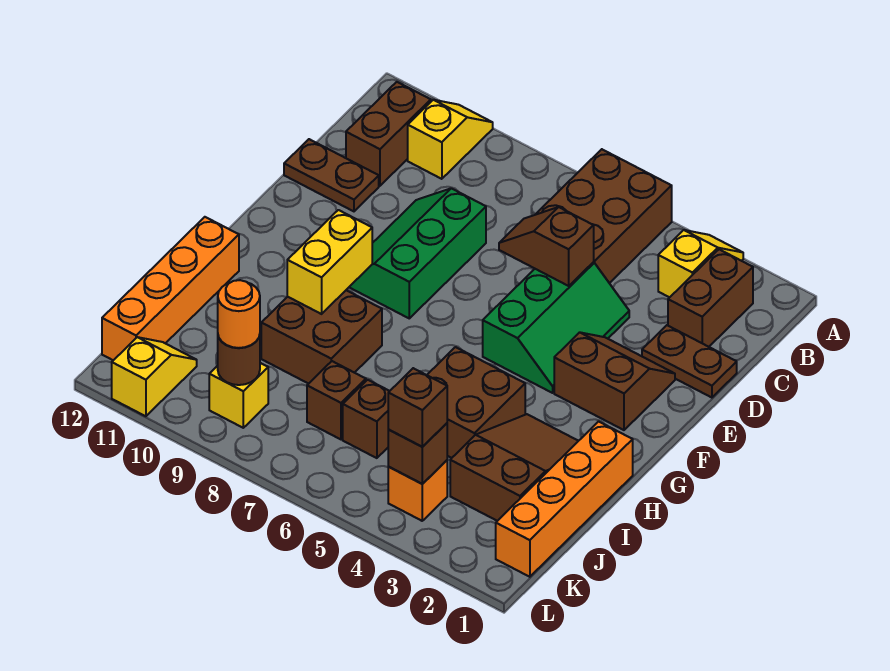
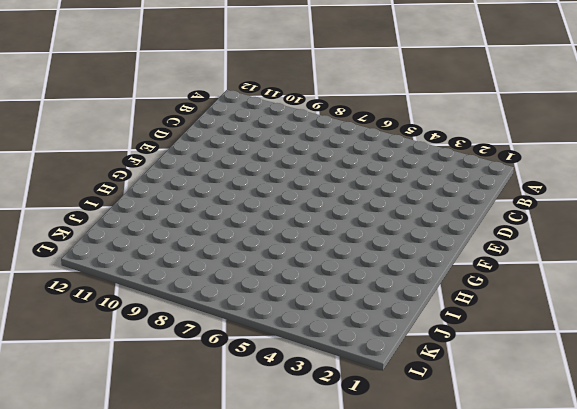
none -> yellow slope A3:B3 level 1 top B
none -> brown brick A5:C6 level 1
none -> yellow slope A10:B10 level 1 top B

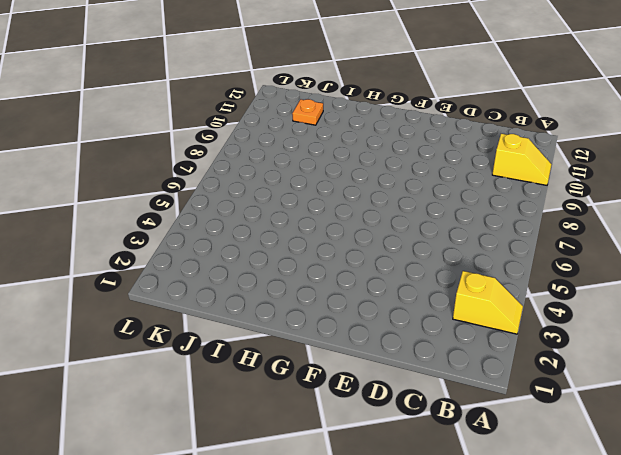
orange plate J11 level 1 -> none
none -> brown brick A5:C6 level 1
none -> brown brick B2:C2 level 1
none -> brown brick B11:C11 level 1

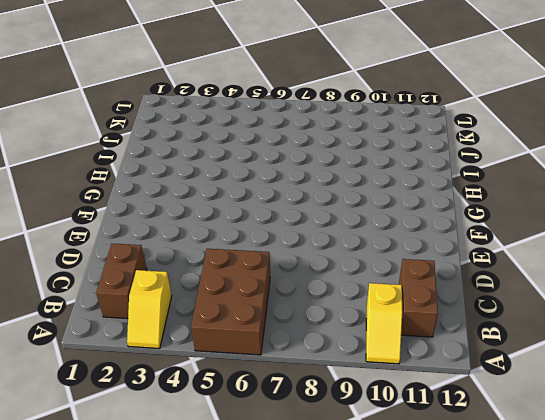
none -> brown plate D1:D2 level 1
none -> green slope D4:F5 level 1 top 5
none -> green slope D8:F9 level 1 top 8

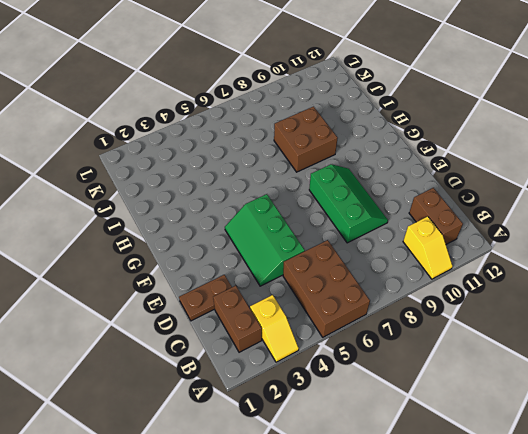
none -> brown plate D11:D12 level 1
none -> brown slope E2:F3 level 1 top F
none -> orange brick H1:K1 level 1

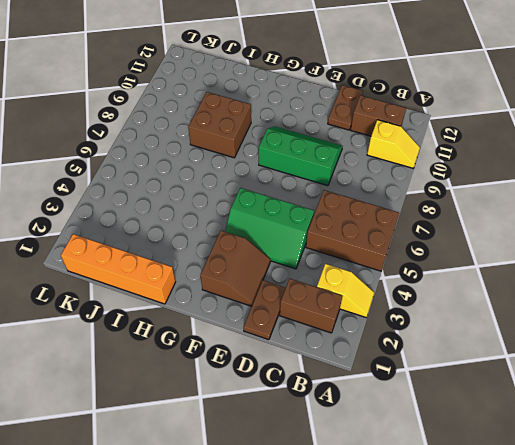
none -> brown slope H2:J3 level 1 top J
none -> brown brick H4:I5 level 1
none -> orange brick H12:K12 level 1

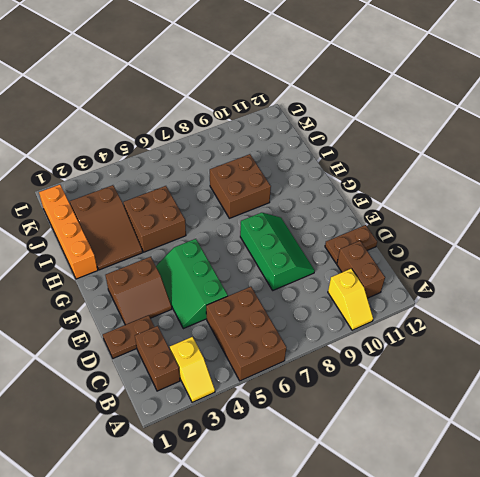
none -> orange brick H12:K12 level 1
none -> brown brick J6 level 1
none -> brown brick J7 level 1

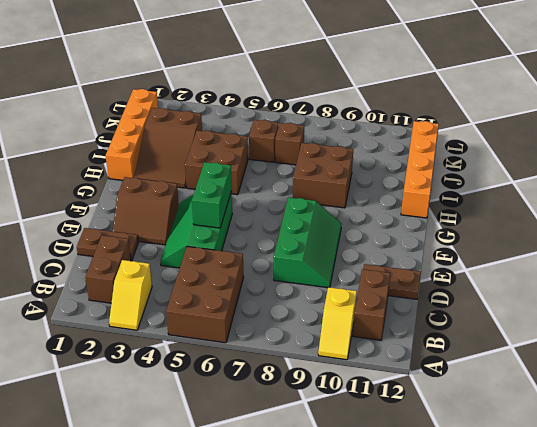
green brick E5:F5 level 2 -> none
none -> orange brick K4 level 1
none -> yellow brick K9 level 1
none -> yellow slope K11:L11 level 1 top L

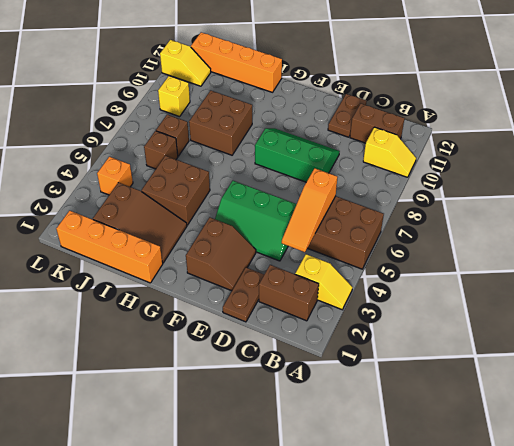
orange slope C4:C6 level 2 top 6 -> none
none -> brown slope D5:D6 level 2 top 5
none -> yellow brick G9:H9 level 2
none -> brown brick K4 level 2

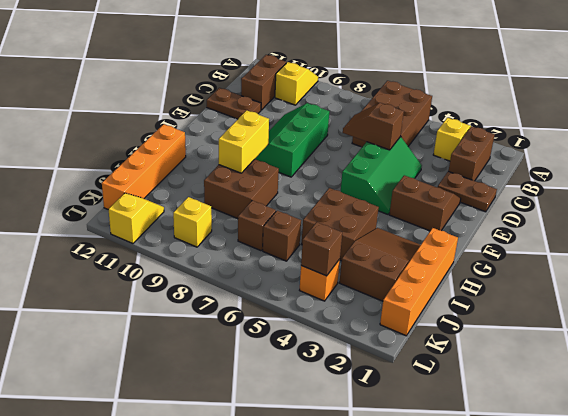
none -> brown round brick K9 level 2
none -> brown brick K4 level 3
none -> orange round brick K9 level 3

